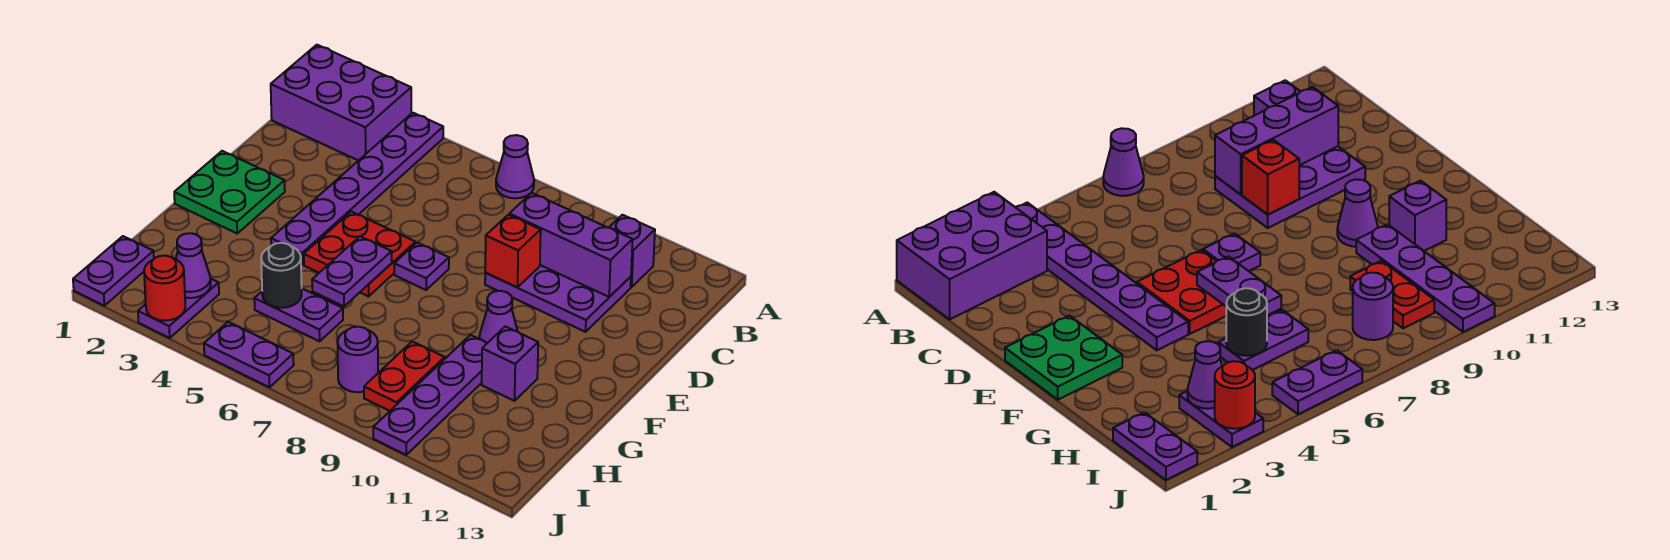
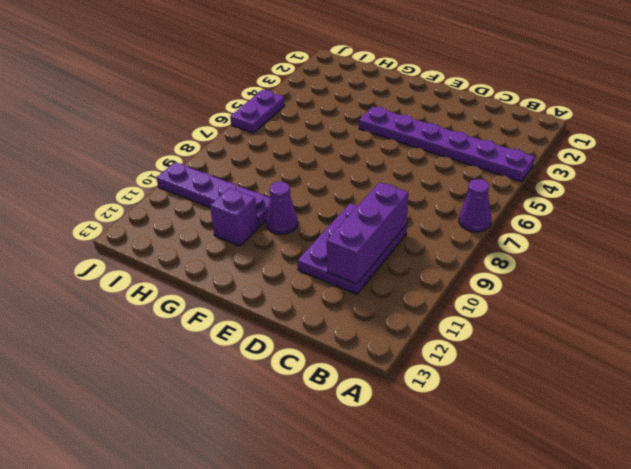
none -> purple brick A1:B3 level 1
none -> purple brick B11 level 1
none -> green plate E1:F2 level 1

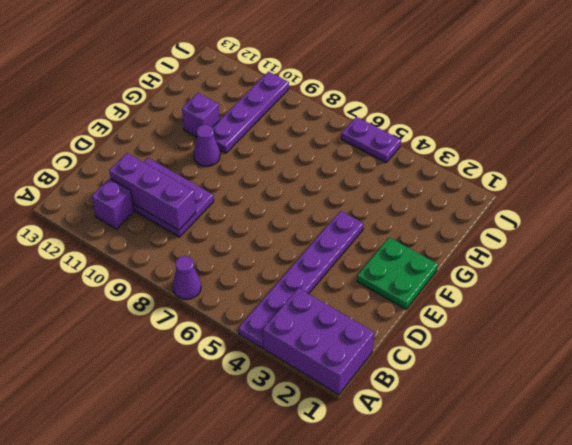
none -> red plate E5:F6 level 1
none -> purple plate E7 level 1
none -> purple plate H5:H6 level 1

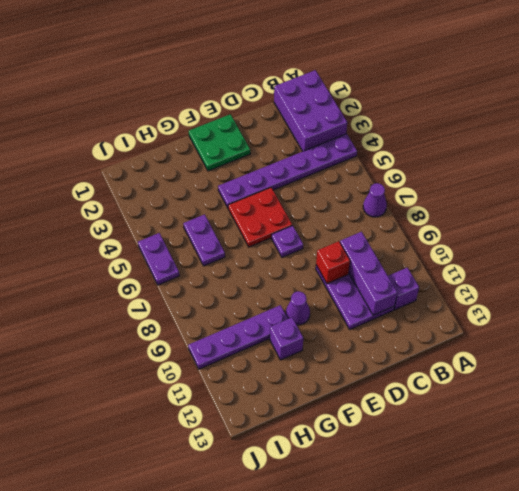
none -> red plate H9:I9 level 1
none -> purple plate I1:J1 level 1
none -> purple plate I3:J3 level 1

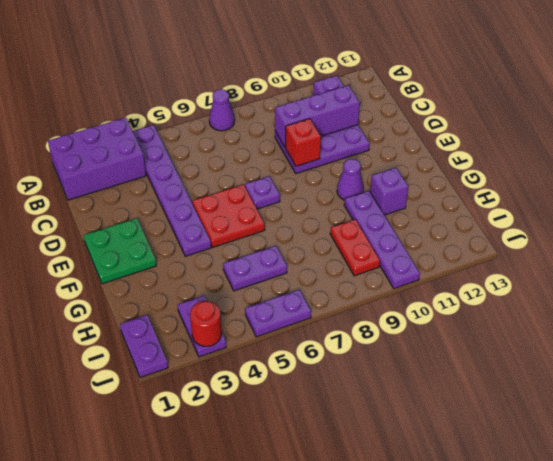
none -> purple round brick I8 level 1
none -> purple plate F6:G6 level 2
none -> black round brick H5 level 2

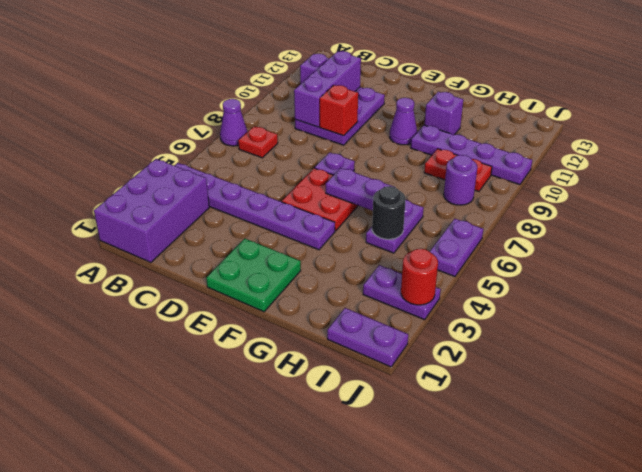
red plate B7 level 1 -> none
none -> purple cone I3 level 2

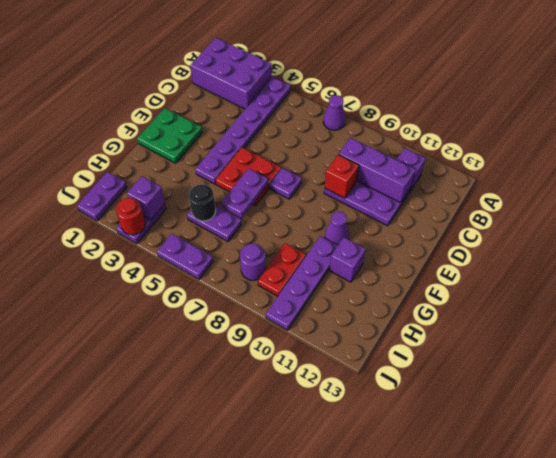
purple brick I3 level 2 -> purple cone I3 level 2

